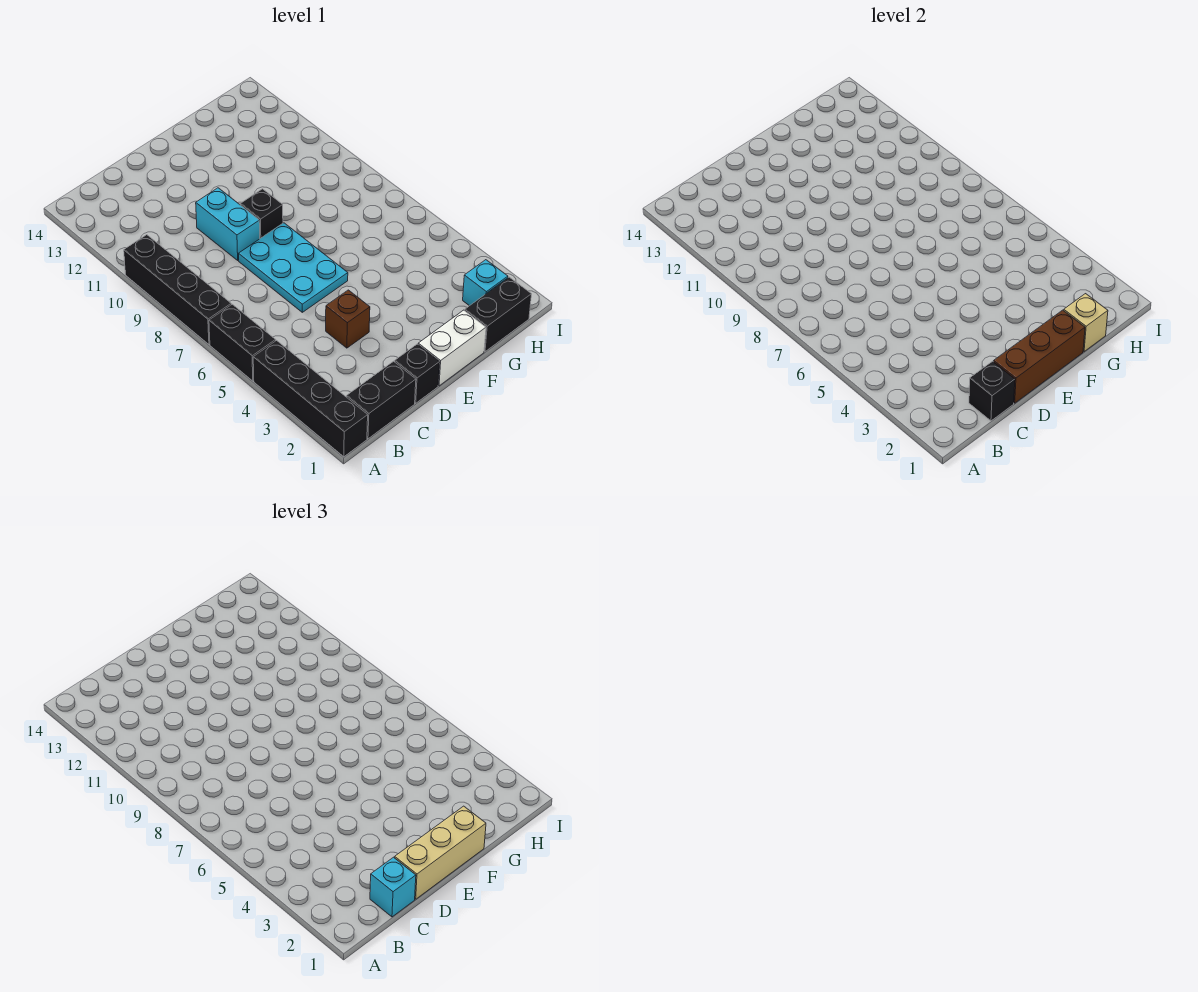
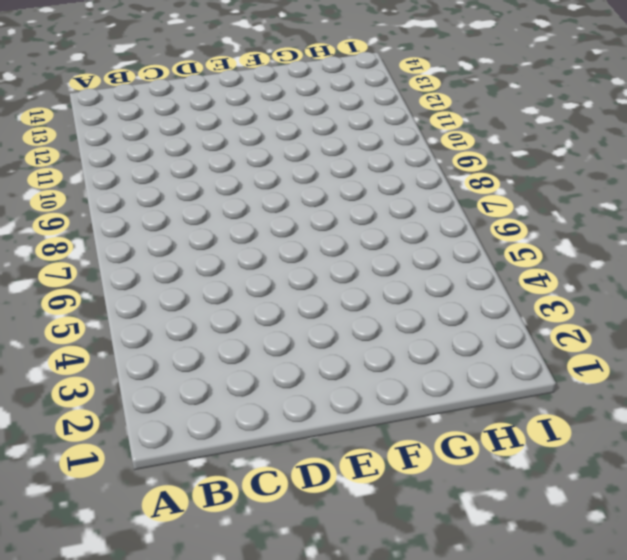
none -> black brick A1:A4 level 1
none -> black brick A5:A6 level 1
none -> black brick A7:A10 level 1

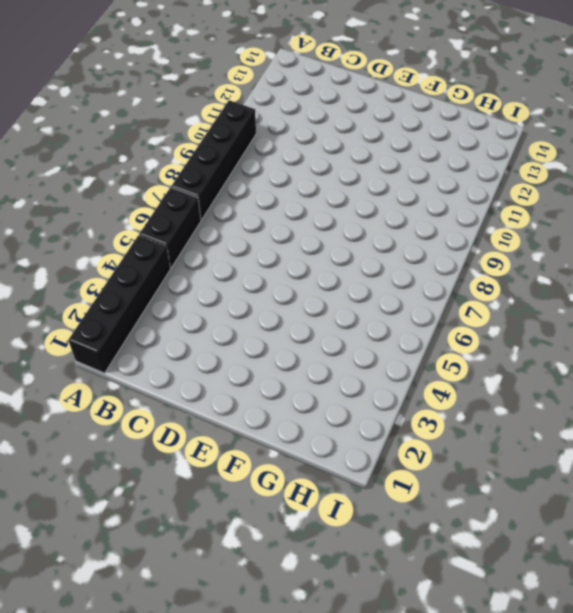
none -> black brick B1:C1 level 1
none -> black brick D1 level 1
none -> brown brick D4 level 1

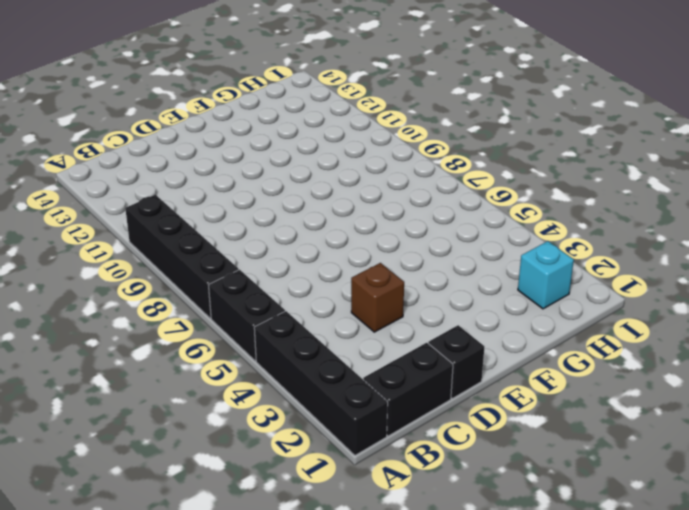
none -> cyan plate D6:E8 level 1
none -> cyan brick D9:D10 level 1
none -> white brick E1:F1 level 1

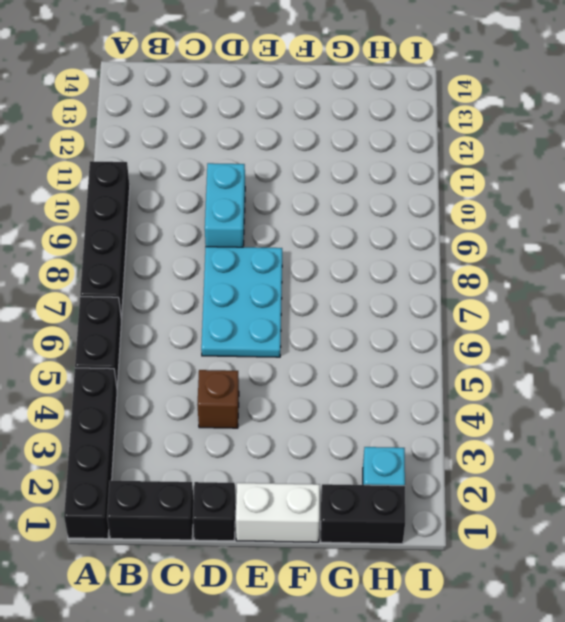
none -> black brick E9 level 1
none -> black brick C1 level 2
none -> brown brick D1:F1 level 2

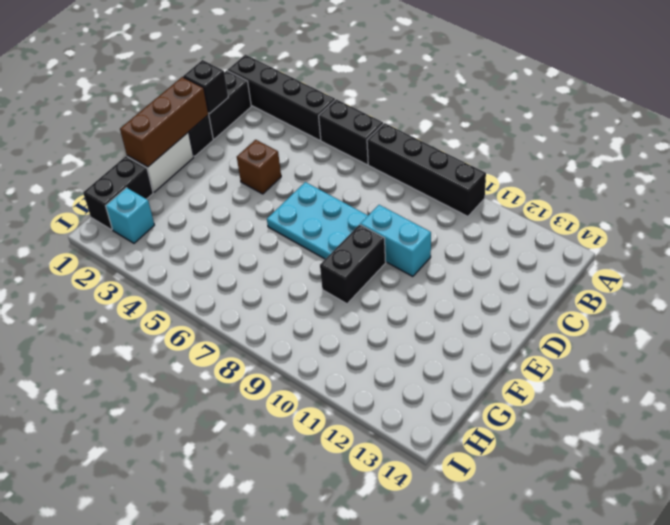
black brick E9:F9 level 1 -> black brick E9 level 1
none -> tan brick G1 level 2
none -> cyan brick C1 level 3
none -> tan brick D1:F1 level 3

